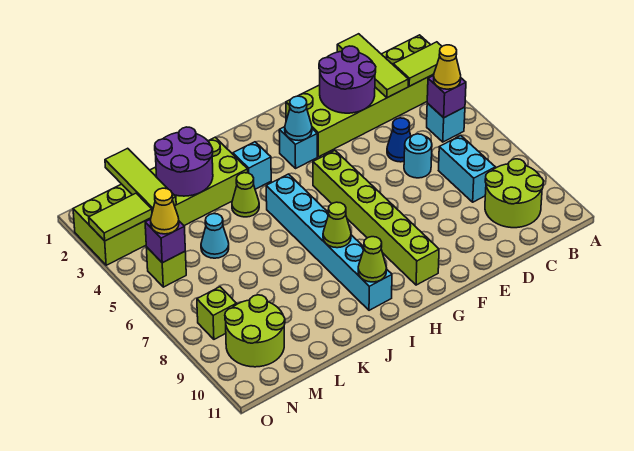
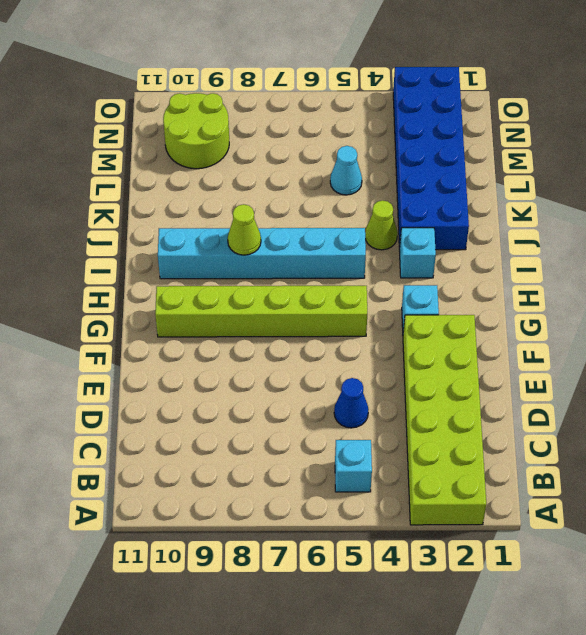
blue brick J2:O3 level 1 -> lime brick J2:O3 level 1
none -> lime round brick B9:C10 level 1
none -> cyan brick C7:C8 level 1
none -> cyan round brick D6 level 1

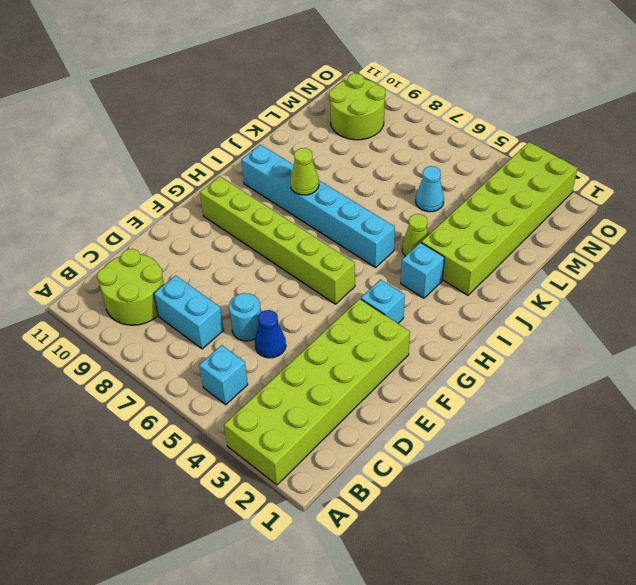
none -> lime brick N5 level 1
none -> lime brick N8 level 1
none -> lime tile A3:B3 level 2

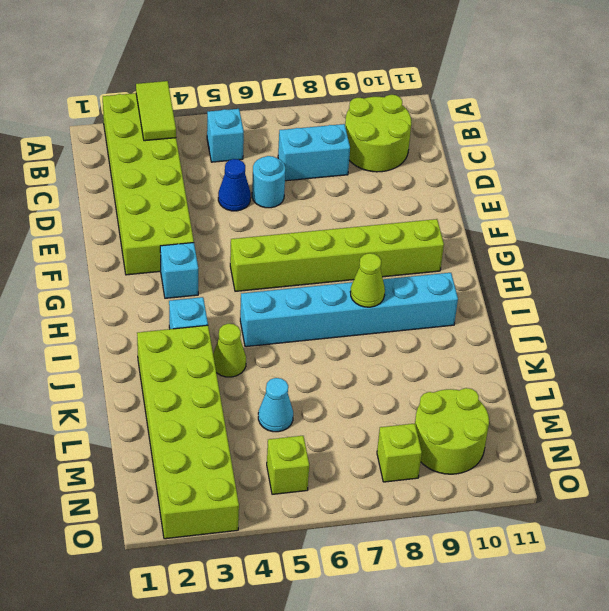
none -> purple brick B5 level 2
none -> lime tile C1:C3 level 2
none -> purple round brick D2:E3 level 2

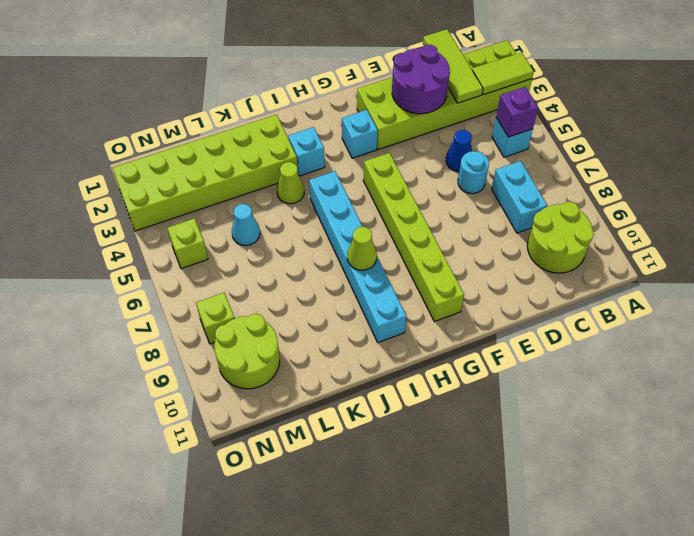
none -> cyan cone G3 level 2
none -> lime cone I10 level 2
none -> purple round brick K2:L3 level 2

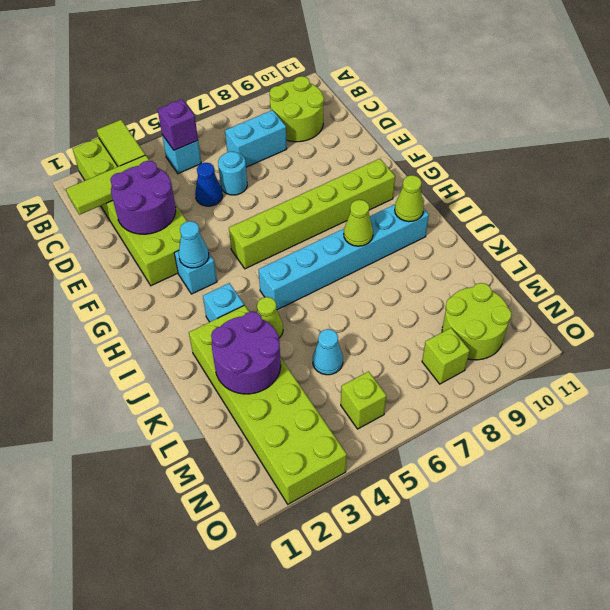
none -> lime tile M1:M3 level 2
none -> lime tile N3:O3 level 2
none -> purple brick N5 level 2

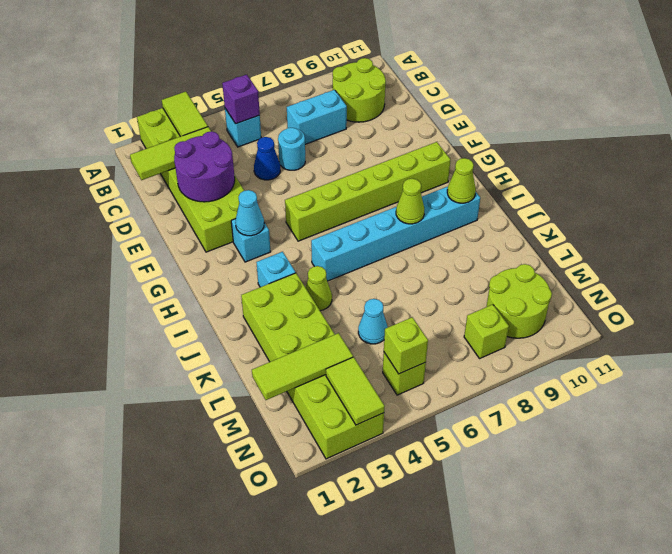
lime brick N5 level 2 -> purple brick N5 level 2
none -> purple round brick K2:L3 level 2
none -> yellow cone B5 level 3
none -> yellow cone N5 level 3

